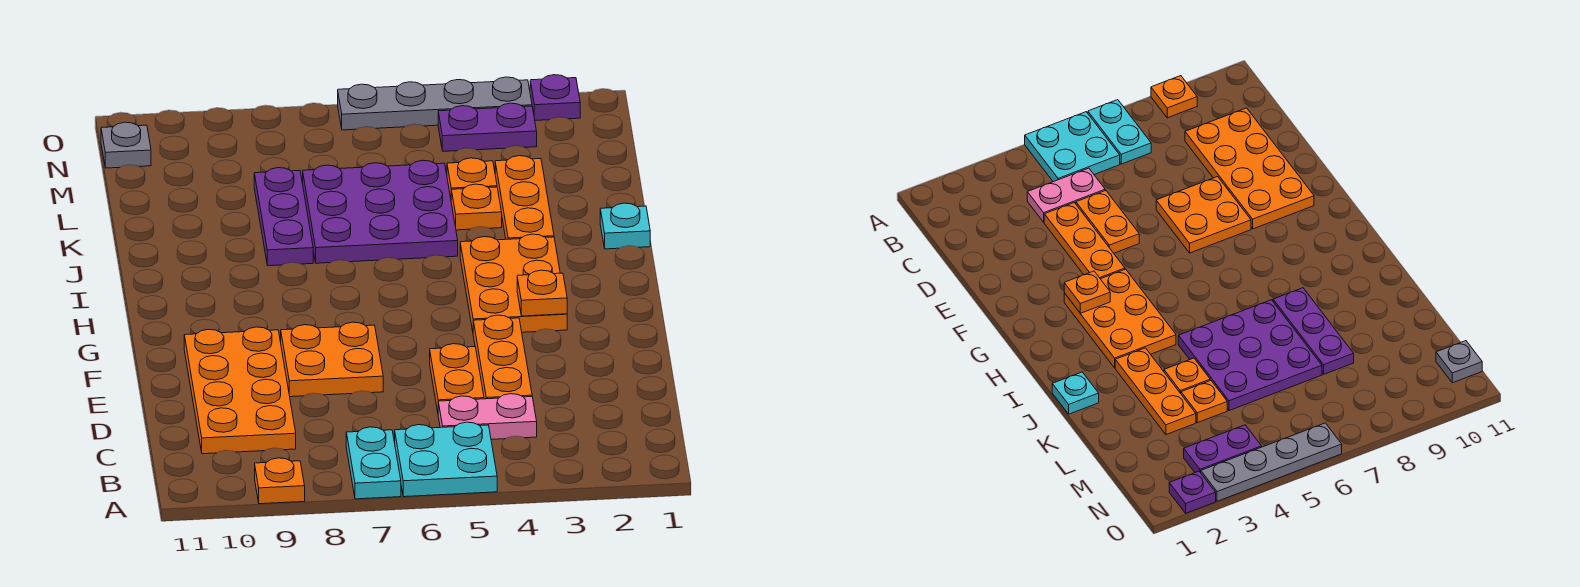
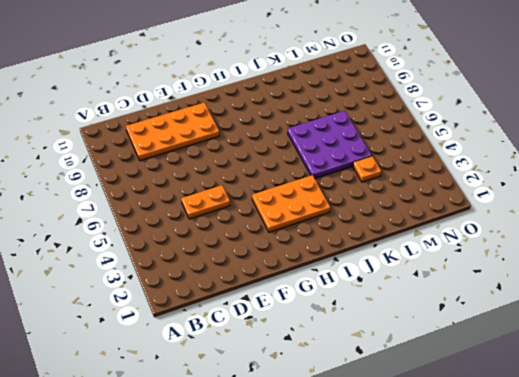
none -> cyan plate A5:B6 level 1
none -> cyan plate A7:B7 level 1
none -> orange plate A9 level 1

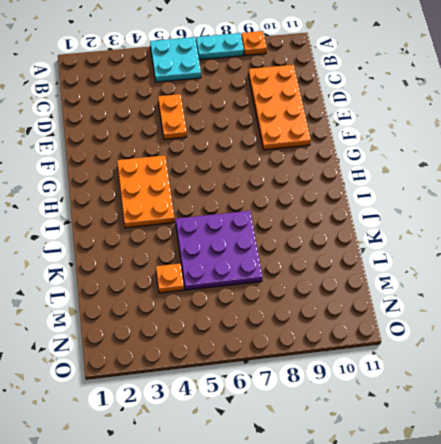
cyan plate A7:A8 level 1 -> cyan plate A7:B7 level 1
none -> pink plate C4:C5 level 1
none -> orange plate D4:F4 level 1
none -> orange plate E7:F8 level 1

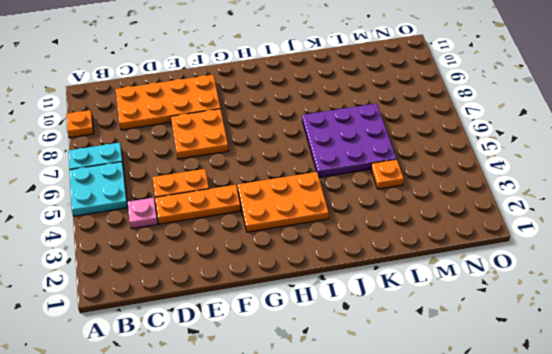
pink plate C4 level 1 -> pink plate C4:C5 level 1
none -> cyan plate J1 level 1
none -> orange plate J3:L3 level 1
none -> purple plate J8:L8 level 1

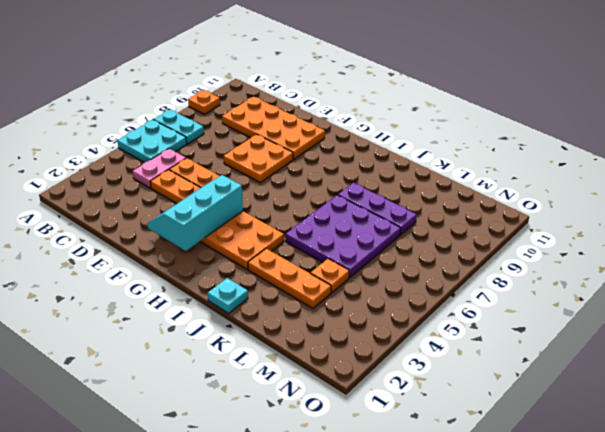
cyan slope F2:G4 level 2 top G -> orange plate G3 level 2
none -> orange plate K4 level 1
none -> purple plate N3:N4 level 1
none -> grey plate N11 level 1

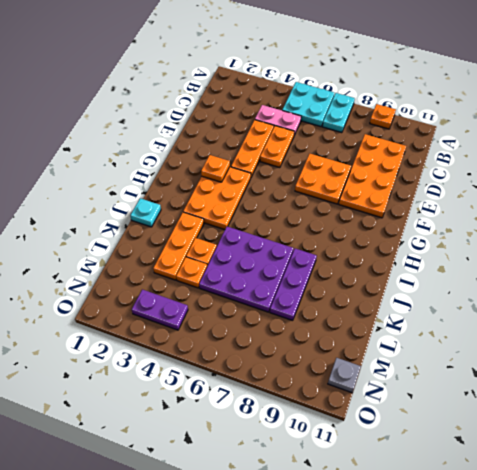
none -> purple plate O2 level 1
none -> grey plate O3:O6 level 1

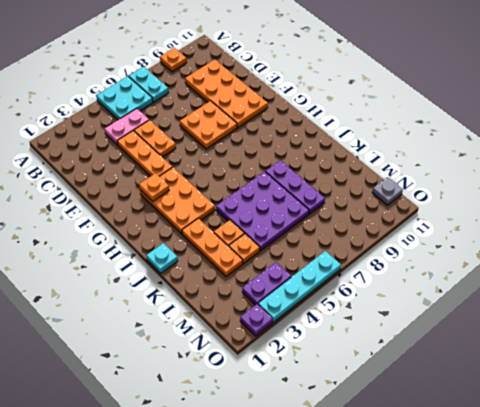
cyan plate O3:O6 level 1 -> grey plate O3:O6 level 1

